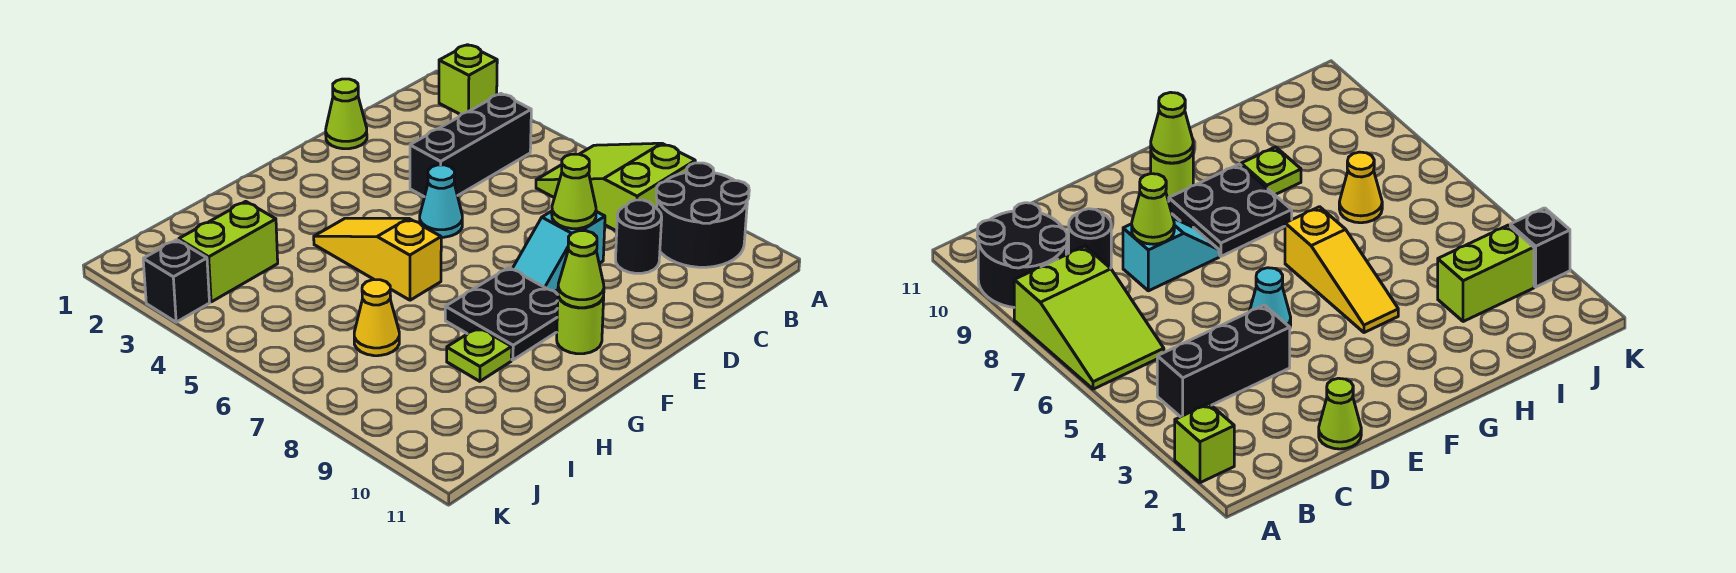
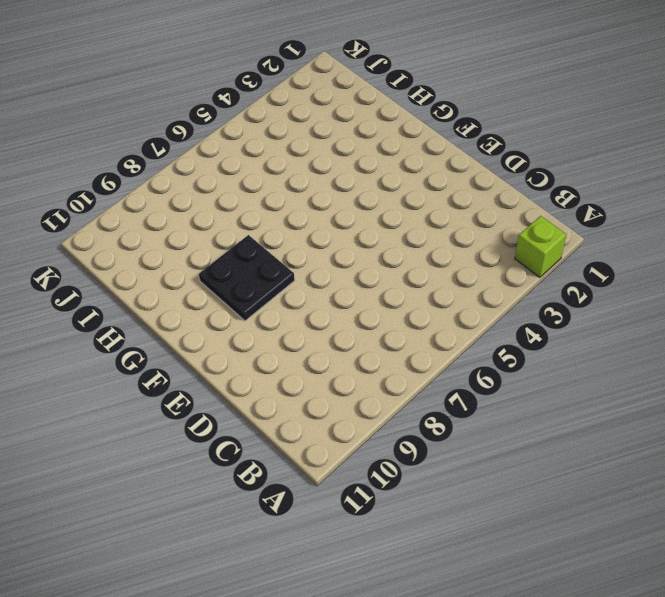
none -> lime slope A6:B8 level 1 top 8
none -> black round brick A9:B10 level 1
none -> black brick B4:D4 level 1

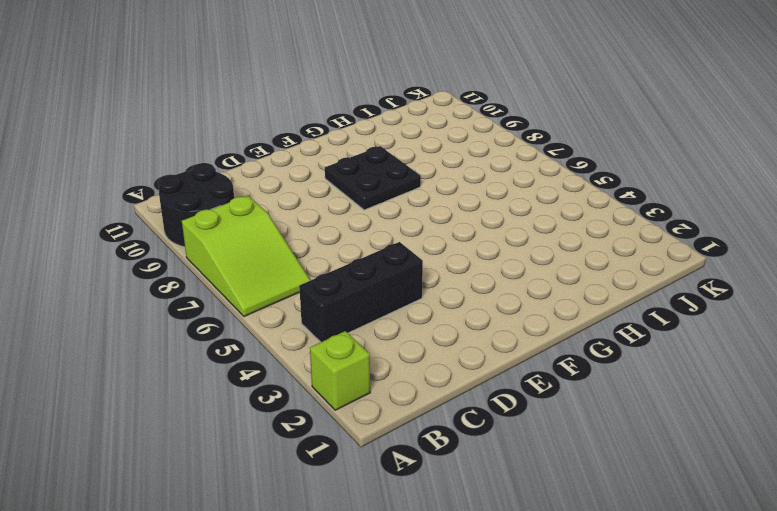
none -> black round brick C9 level 1
none -> lime cone D1 level 1
none -> cyan slope D8:E8 level 1 top D

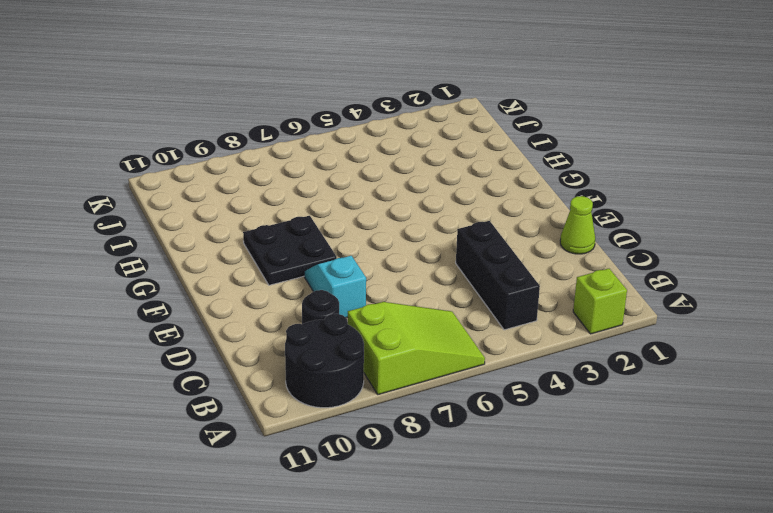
none -> cyan cone E5 level 1
none -> lime round brick F10 level 1
none -> yellow slope G4:G6 level 1 top 6

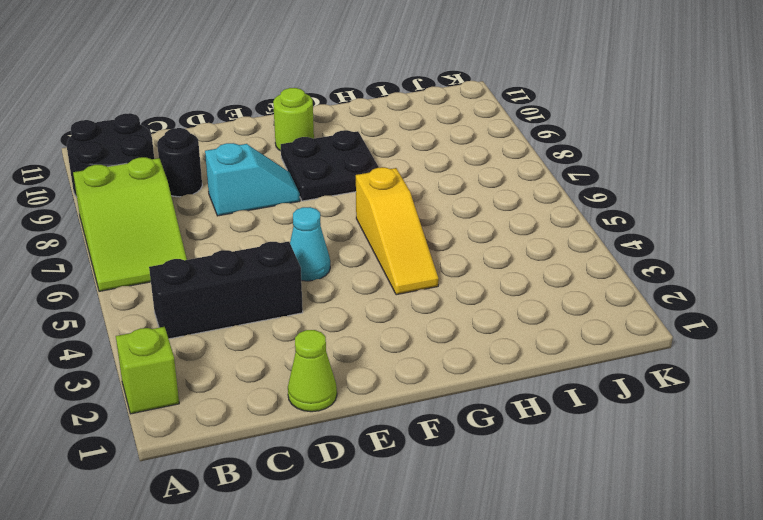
none -> lime plate H9 level 1
none -> lime brick I3:J3 level 1
none -> yellow cone I7 level 1

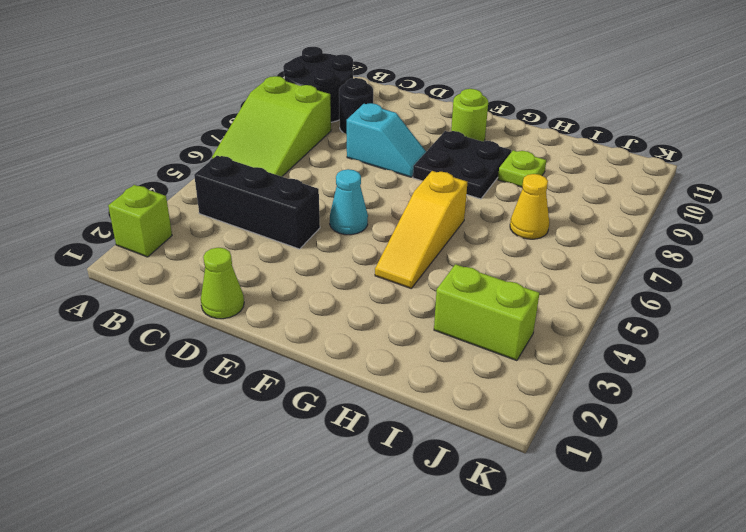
none -> black brick K3 level 1
none -> lime cone D8 level 2
none -> lime cone F10 level 2

